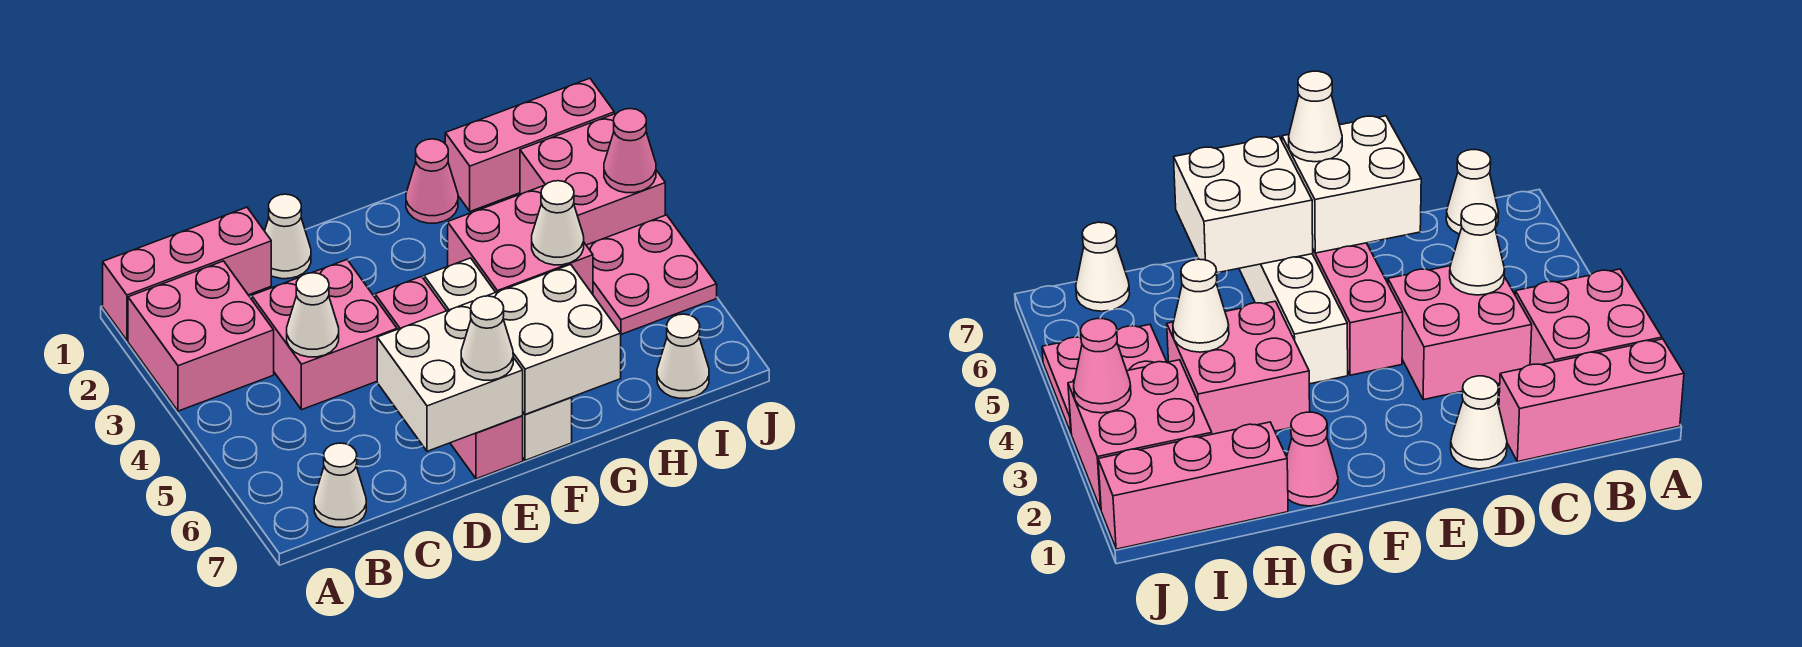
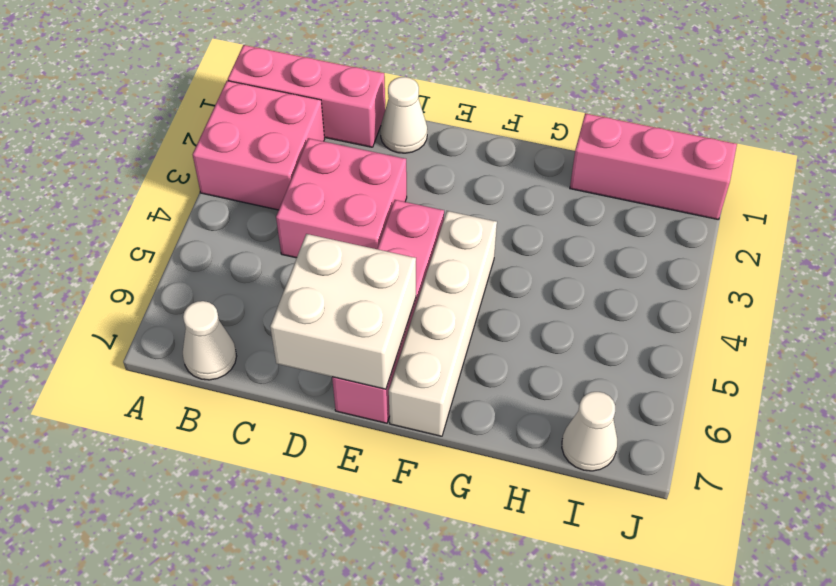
none -> pink cone G1 level 1
none -> pink brick G3:H4 level 1
none -> pink brick I2:J3 level 1

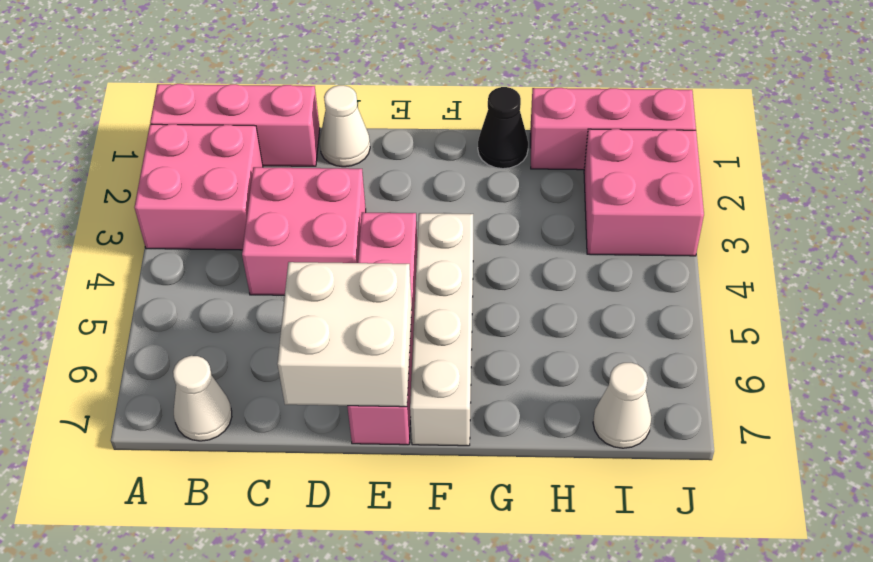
black cone G1 level 1 -> pink cone G1 level 1
none -> pink brick G3:H4 level 1
none -> pink plate I4:J5 level 1
none -> white cone C4 level 2

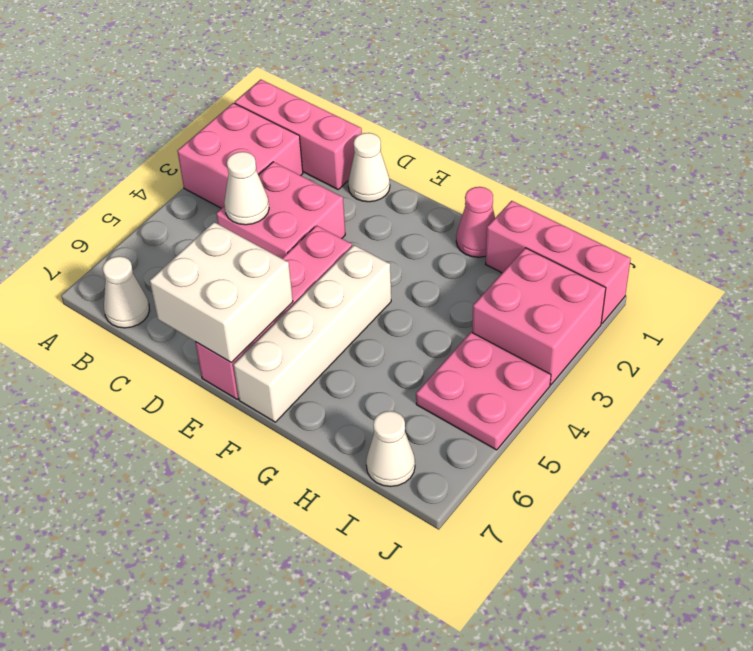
none -> pink brick G3:H4 level 1
none -> white brick F6:G7 level 2
none -> white cone H4 level 2

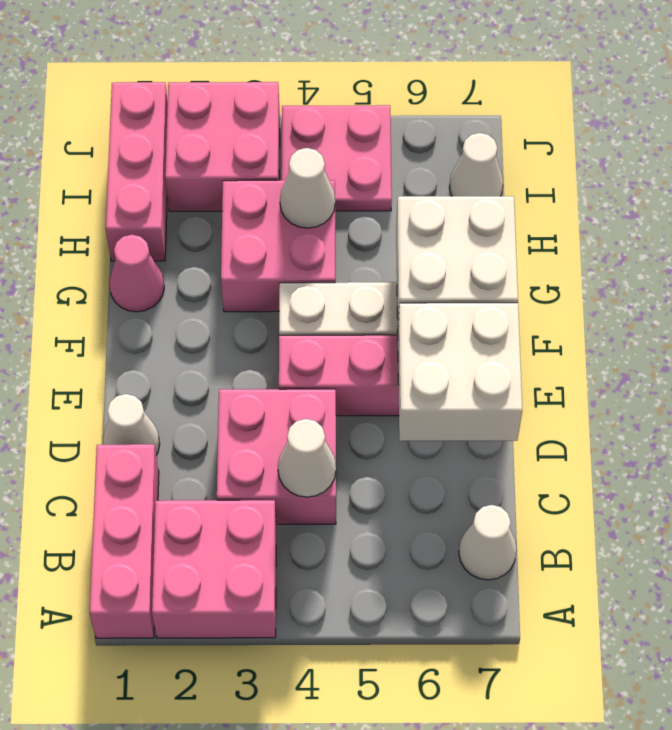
none -> pink cone J3 level 2
none -> white cone E7 level 3

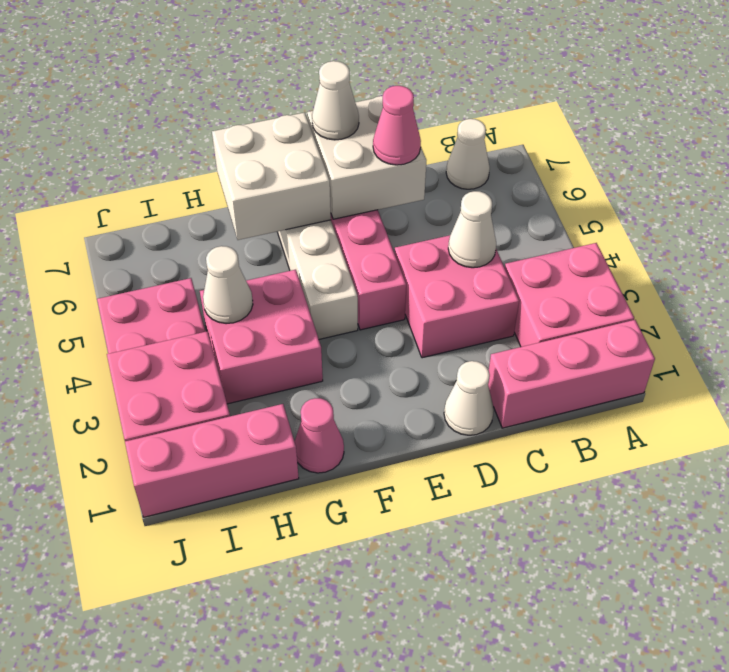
pink cone D6 level 3 -> pink cone J3 level 2
none -> white cone I7 level 1

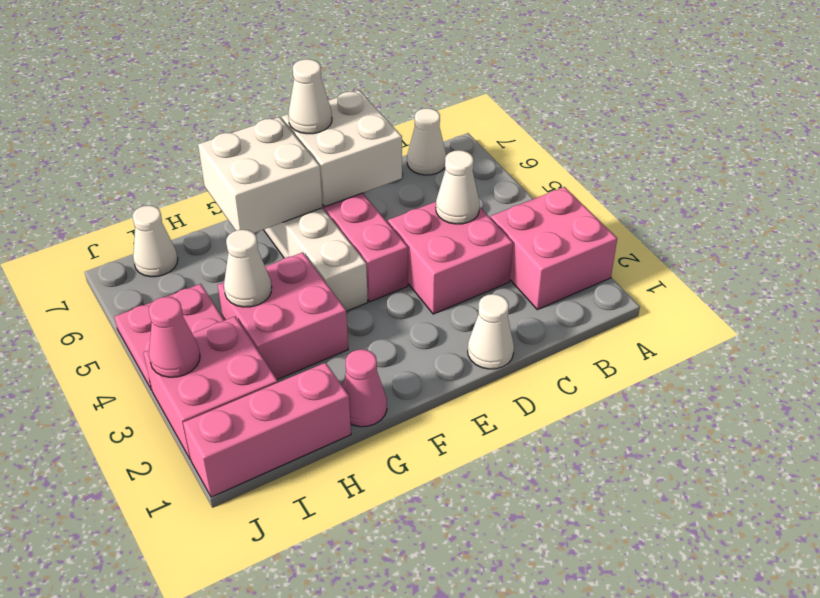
none -> pink brick A1:C1 level 1

